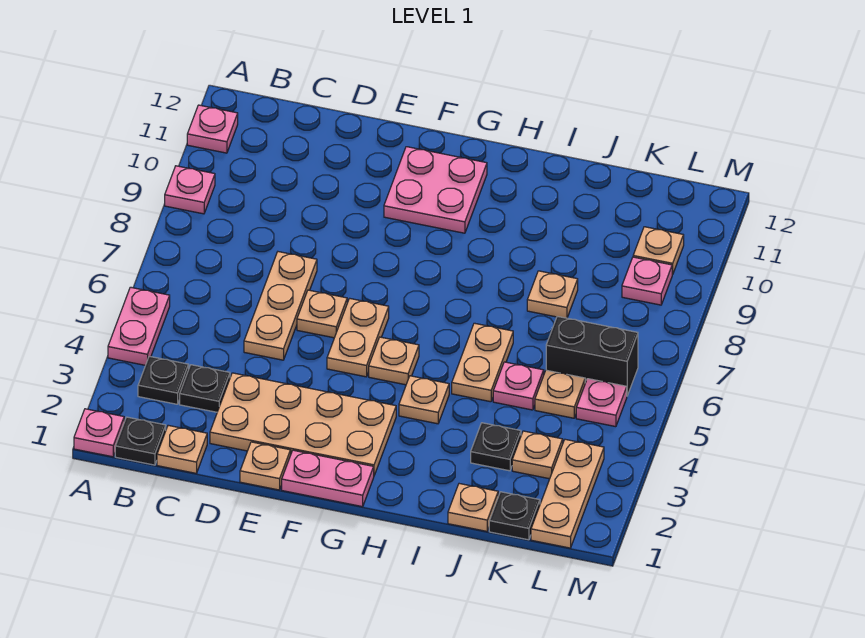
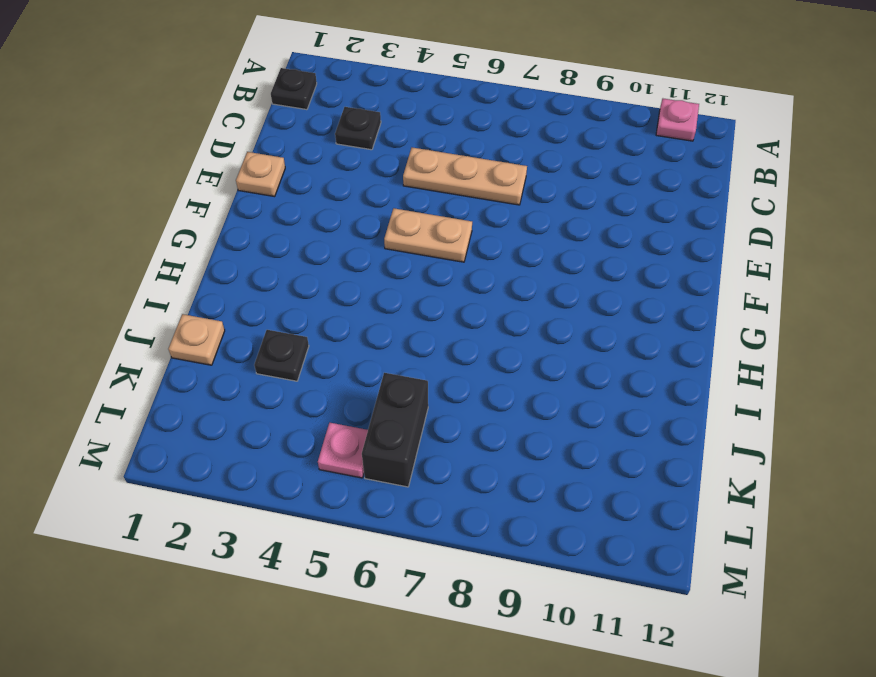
none -> pink plate A1 level 1
none -> pink plate A4:A5 level 1
none -> pink plate A9 level 1
none -> black plate B3 level 1

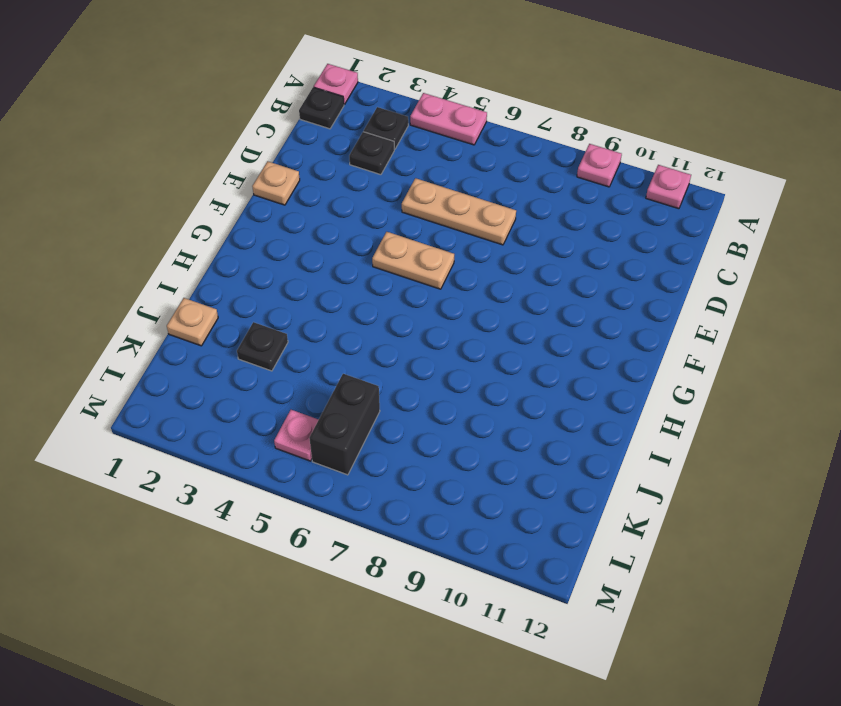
none -> tan plate C1 level 1
none -> tan plate D2:G3 level 1
none -> tan plate E6 level 1
none -> pink plate F1:G1 level 1

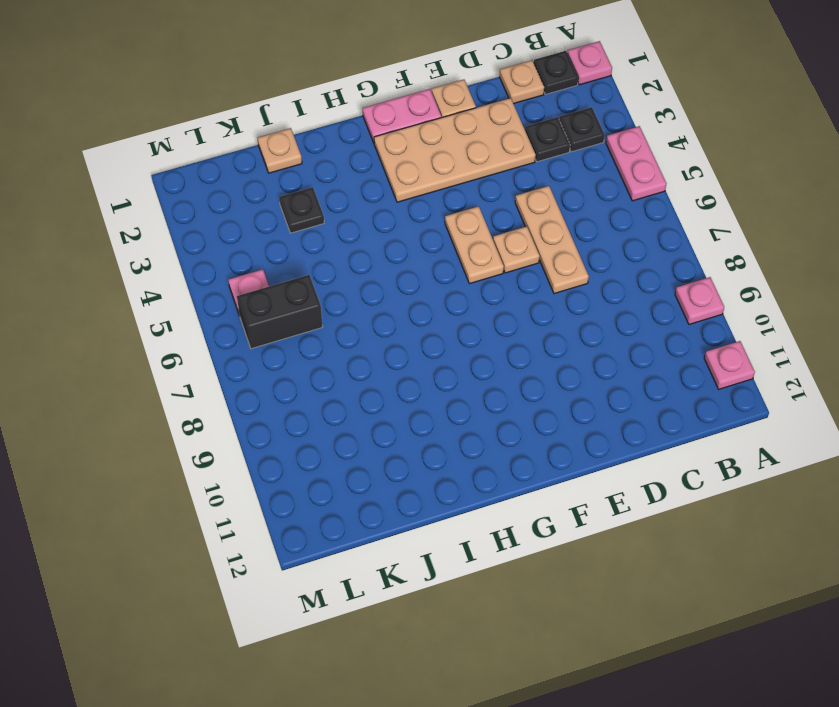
none -> pink plate F10:G11 level 1
none -> tan plate G5 level 1
none -> tan plate H4 level 1
none -> tan plate I5:I6 level 1

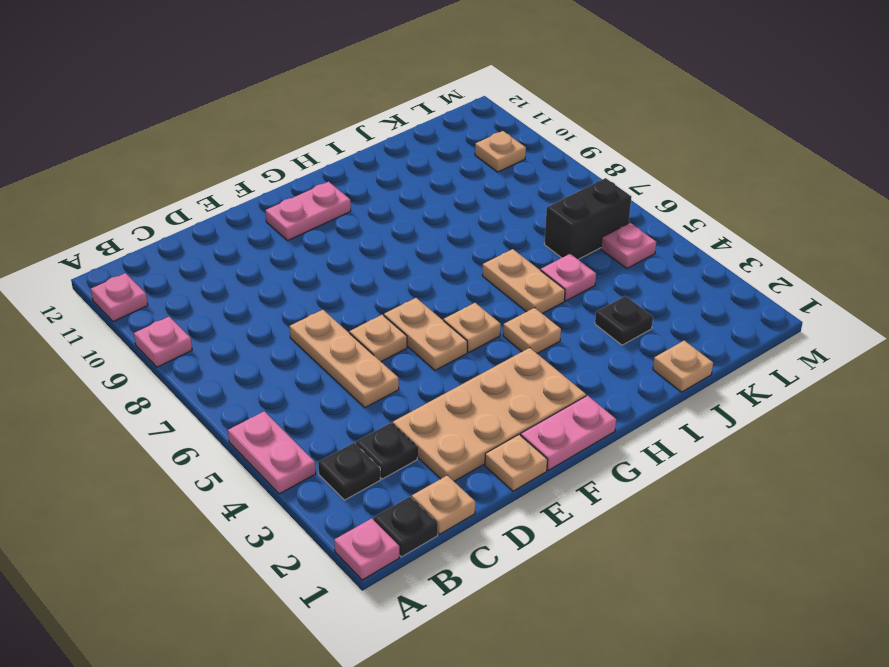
pink plate F11:G11 level 1 -> pink plate F10:G11 level 1
none -> tan plate J8 level 1
none -> black plate K1 level 1
none -> tan plate K3 level 1
none -> tan plate K5 level 1

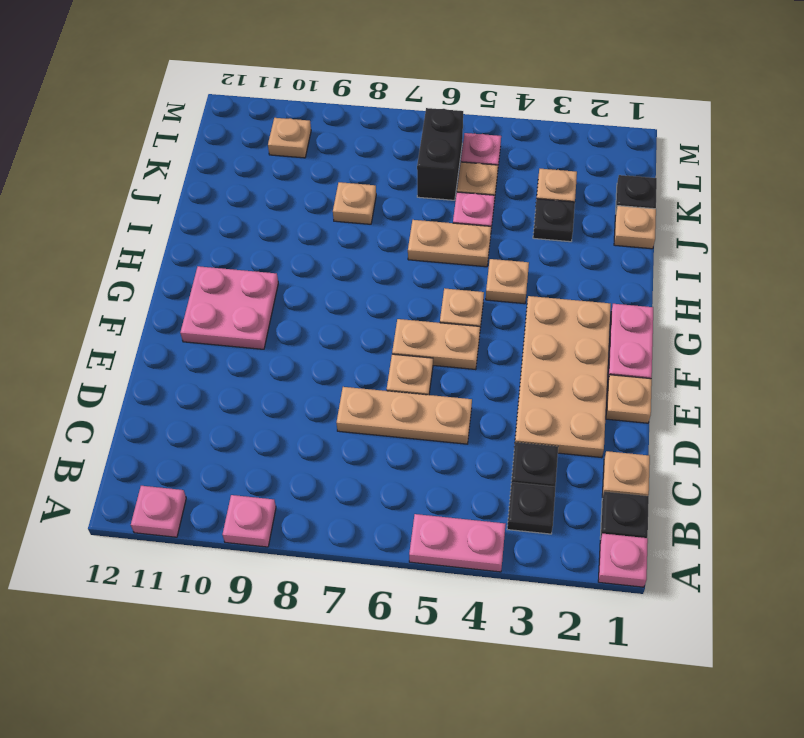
none -> tan plate L1:L3 level 1
none -> pink plate L9 level 1

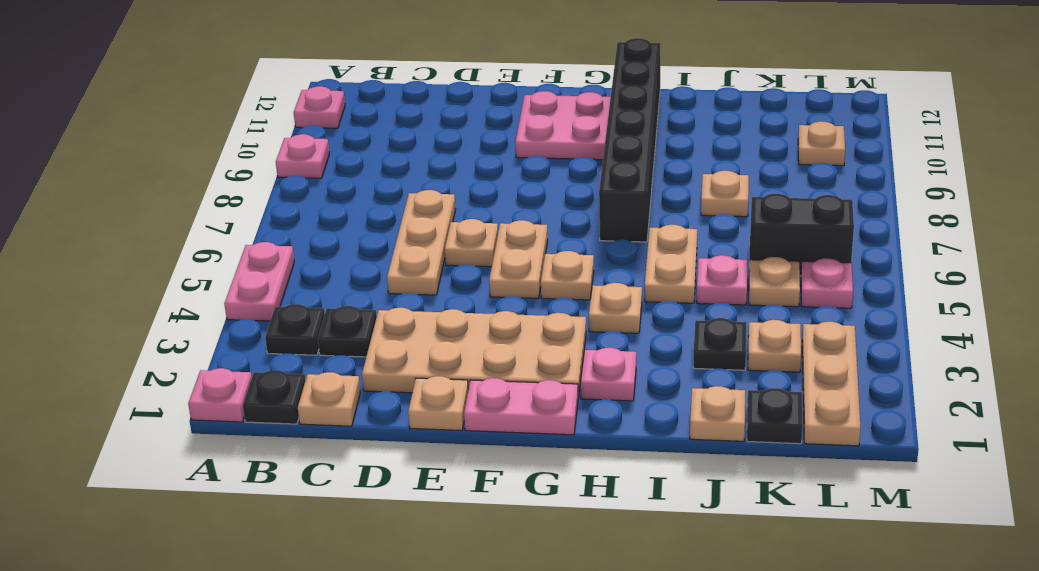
pink plate H2 level 1 -> pink plate L9 level 1
black brick H7:H12 level 1 -> none

